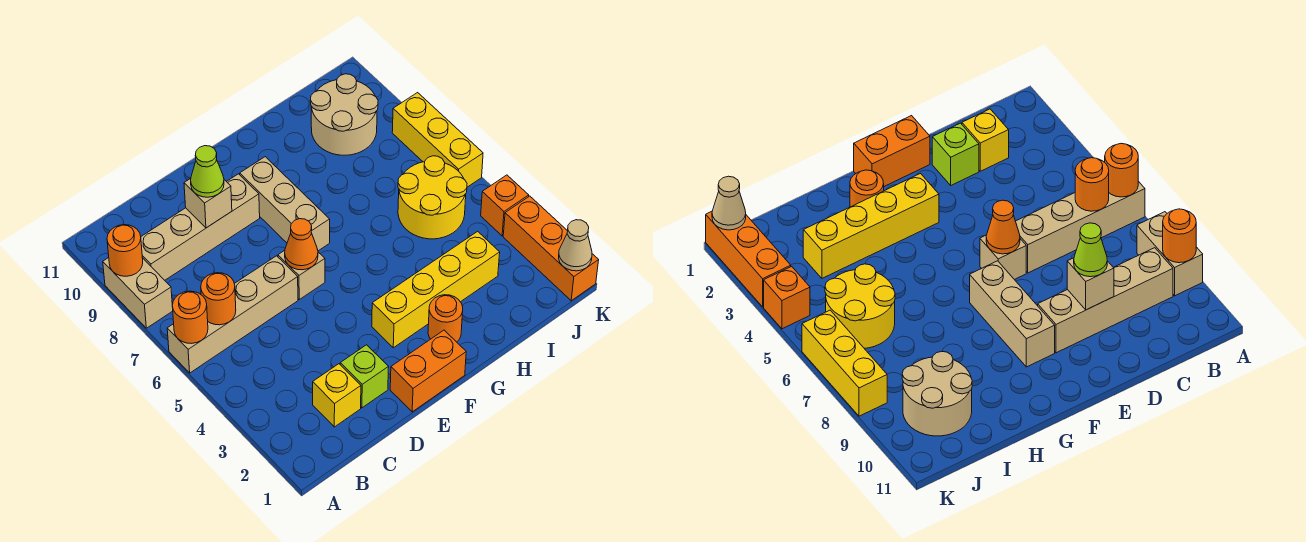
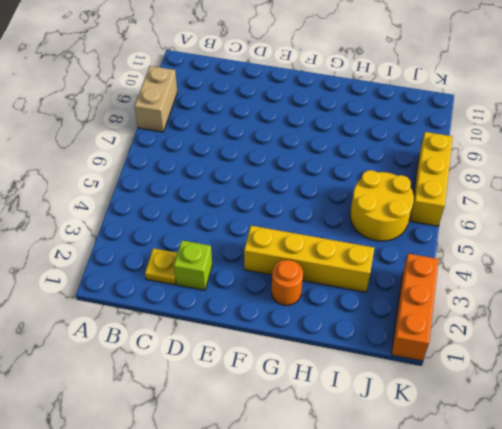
yellow plate C2 level 1 -> yellow brick C2 level 1
none -> tan brick A6:D6 level 1
none -> tan brick B9:E9 level 1
none -> orange brick E1:F1 level 1

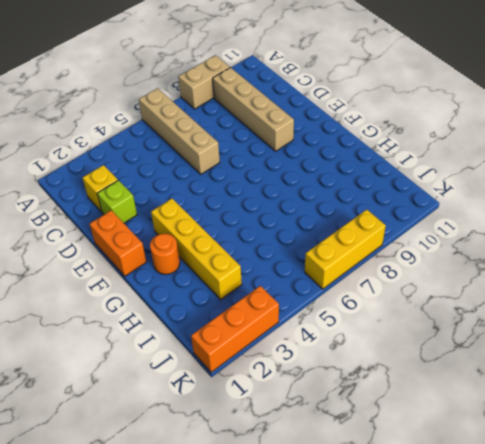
none -> tan brick E6 level 1
none -> tan brick F7:F9 level 1
none -> yellow round brick I5:J6 level 1

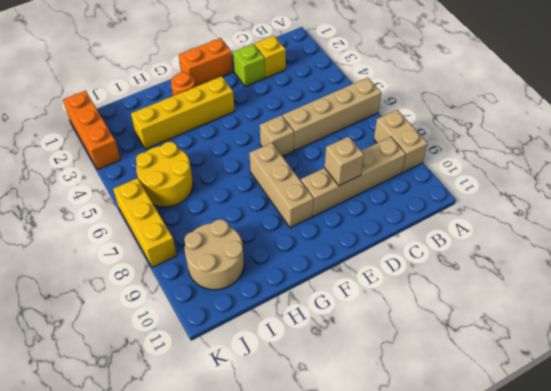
none -> orange brick K4 level 1
none -> orange round brick A6 level 2
none -> orange round brick A9 level 2

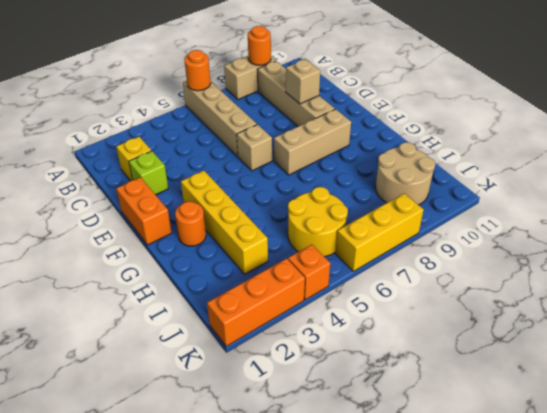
none -> orange round brick B6 level 2
none -> orange cone E6 level 2
none -> tan cone K1 level 2

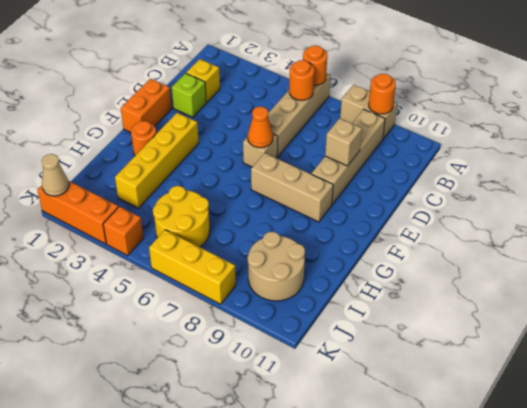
none -> lime cone D9 level 3

